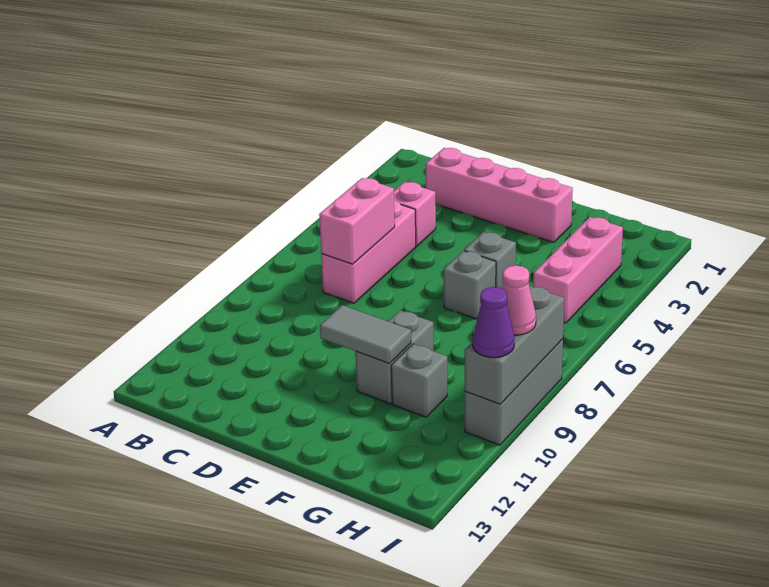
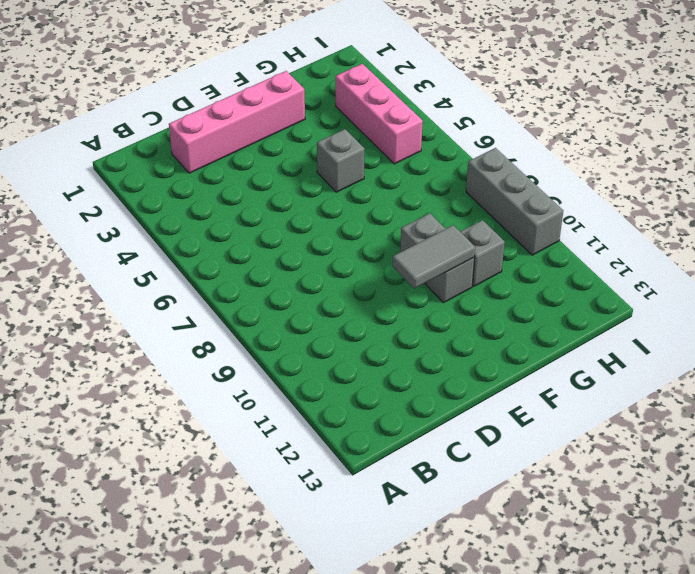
none -> pink brick C4 level 1
none -> pink brick C5:C7 level 1
none -> grey brick F6 level 1

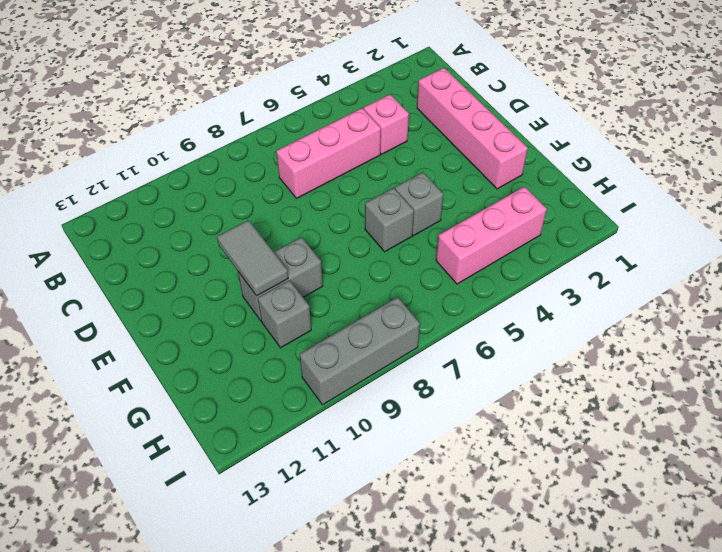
none -> pink brick C6:C7 level 2
none -> grey brick I8:I10 level 2
none -> pink cone I9 level 3

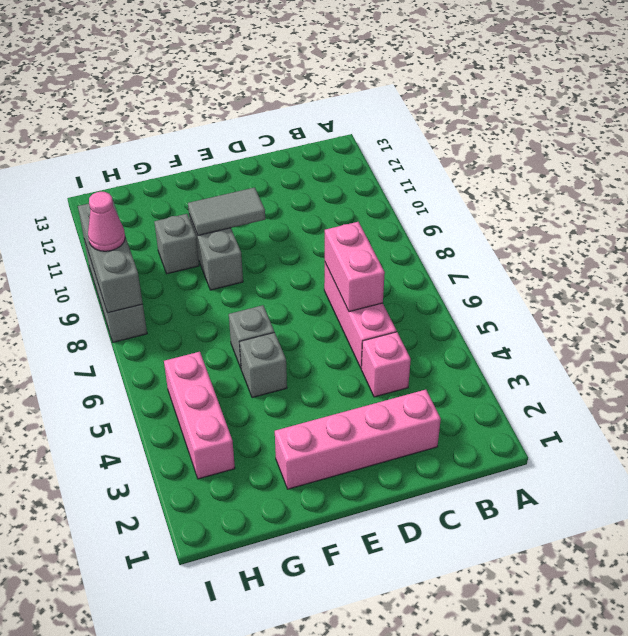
none -> purple cone I10 level 3

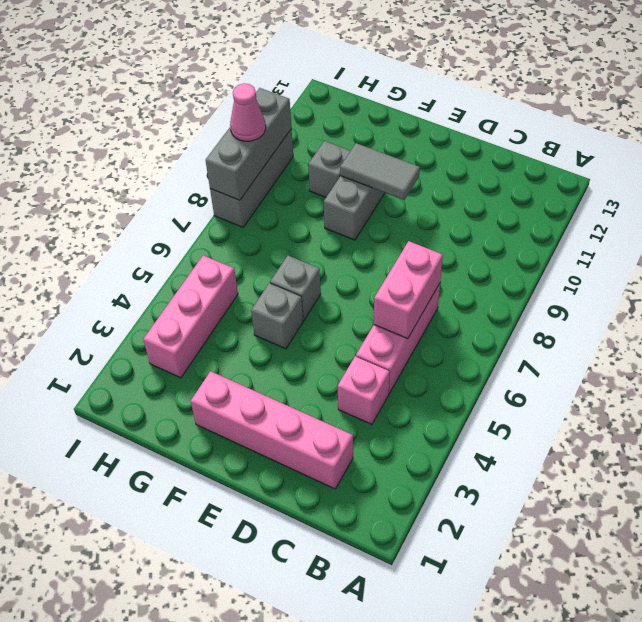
none -> purple cone I10 level 3

